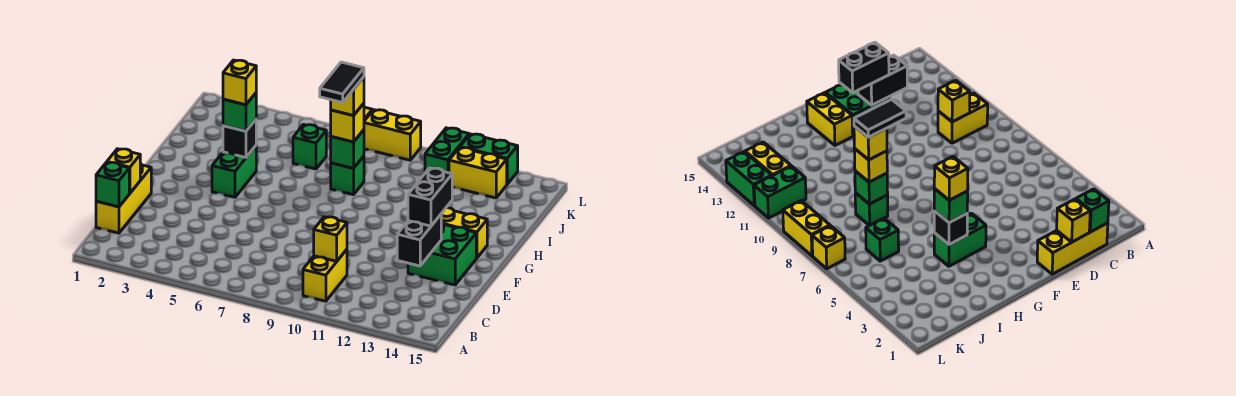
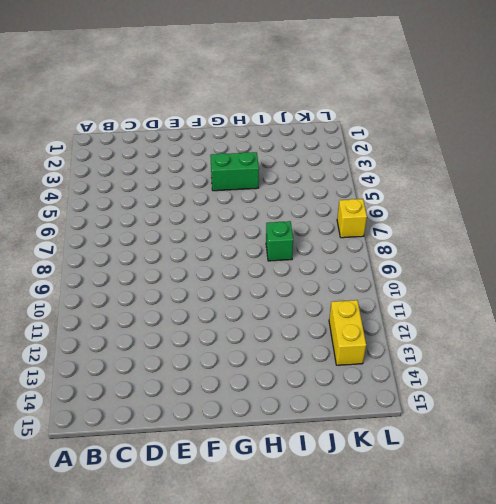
none -> yellow brick B10:C10 level 1
none -> yellow brick C1:E1 level 1
none -> green brick E13:F14 level 1

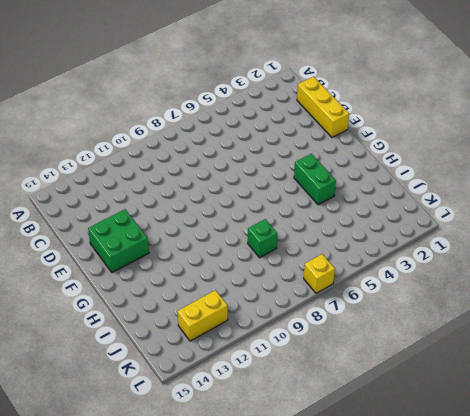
none -> yellow brick B10:C10 level 1
none -> yellow brick G13:G14 level 1
none -> green brick J6 level 1

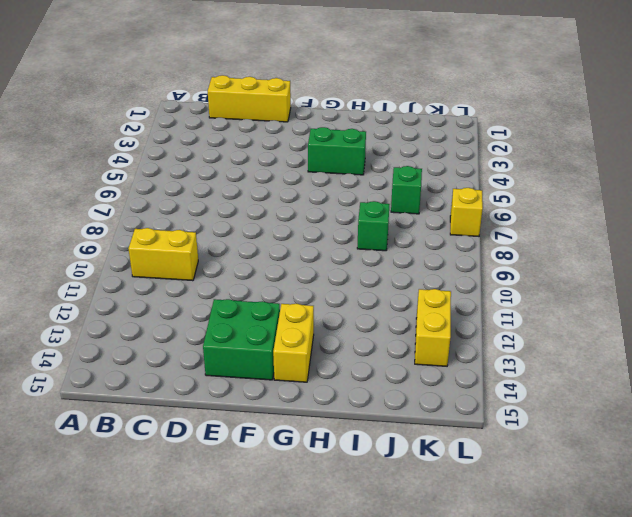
none -> green brick K11:L11 level 1
none -> yellow brick L8:L9 level 1
none -> green brick L12:L13 level 1

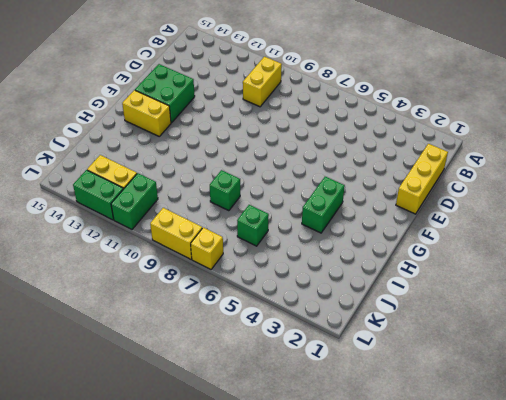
none -> green brick C1 level 2
none -> yellow brick C10 level 2
none -> yellow brick D1 level 2

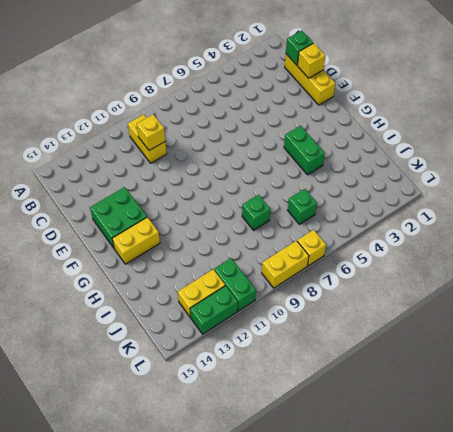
none -> black brick D13:E13 level 2
none -> black brick H4 level 2
none -> green brick I8 level 2

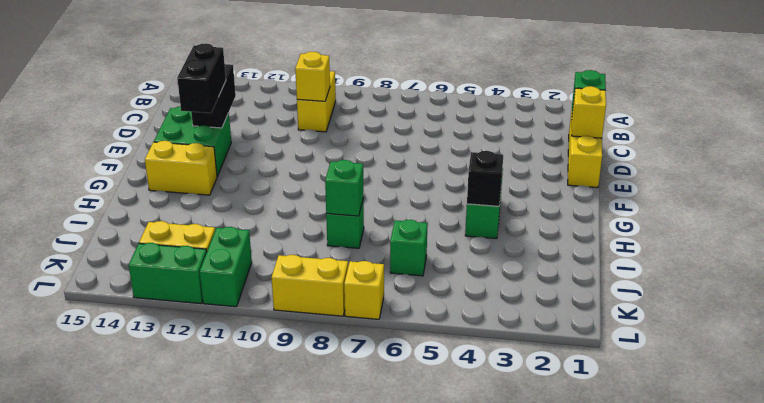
none -> green brick H4 level 3
none -> yellow brick I8 level 3
none -> yellow brick H4 level 4

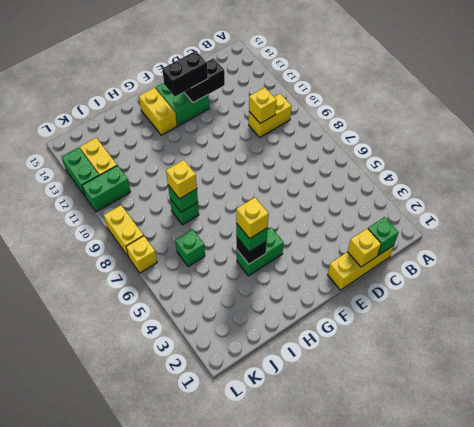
none -> yellow brick I8 level 4
none -> black tile H8:I8 level 5

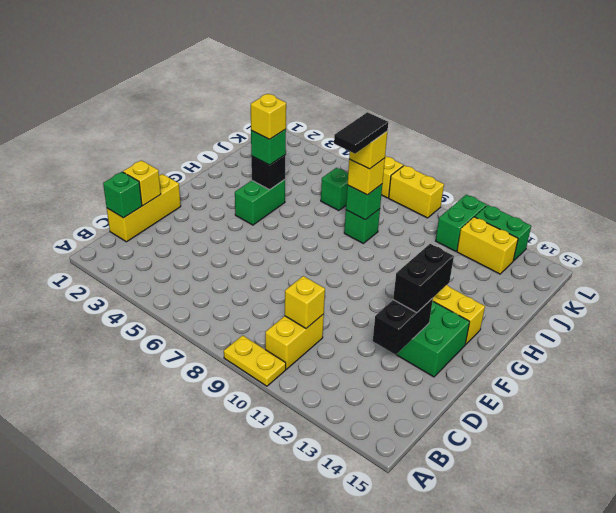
yellow plate A9:A10 level 1 -> none

